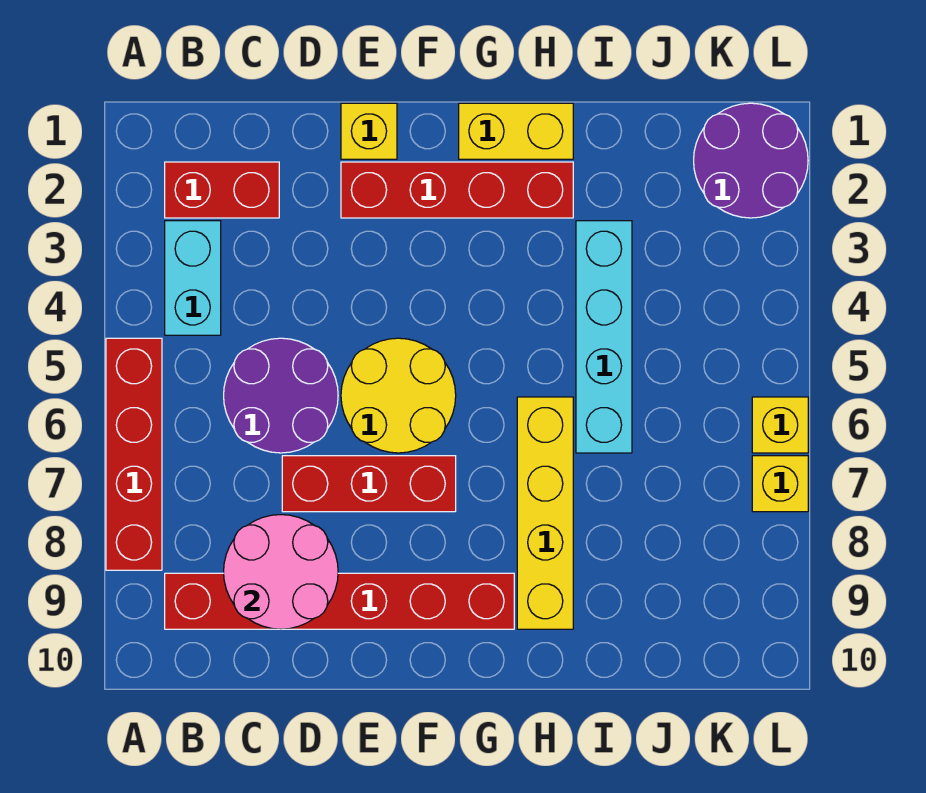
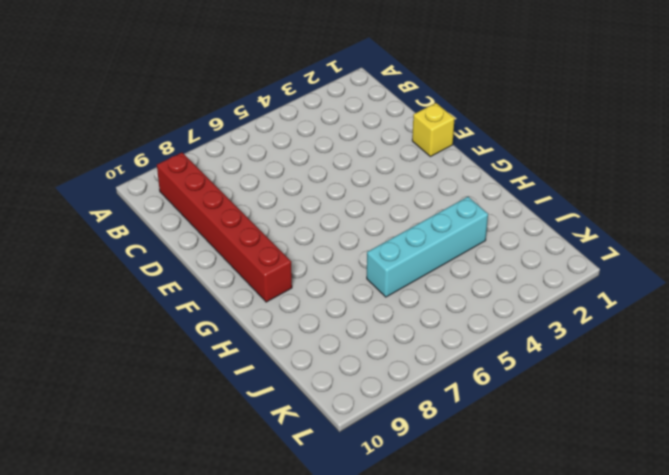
none -> red brick A5:A8 level 1
none -> red brick B2:C2 level 1
none -> cyan brick B3:B4 level 1

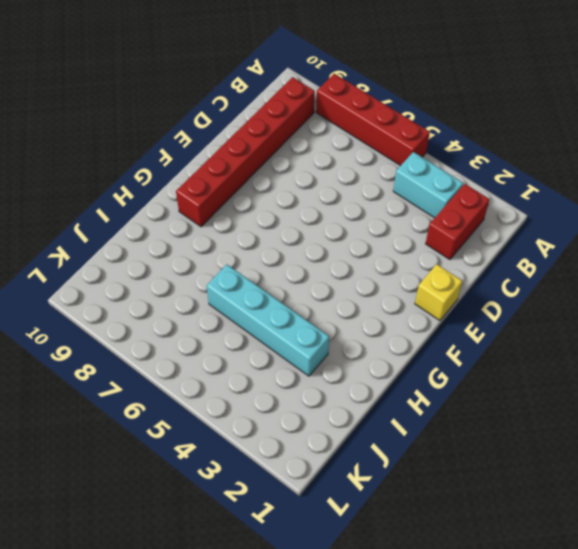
none -> purple round brick C5:D6 level 1
none -> red brick D7:F7 level 1
none -> red brick E2:H2 level 1

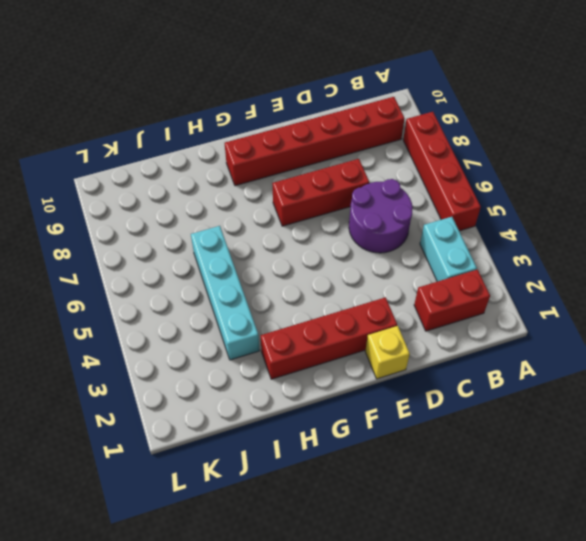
none -> yellow round brick E5:F6 level 1
none -> yellow brick G1:H1 level 1
none -> yellow brick H6:H9 level 1

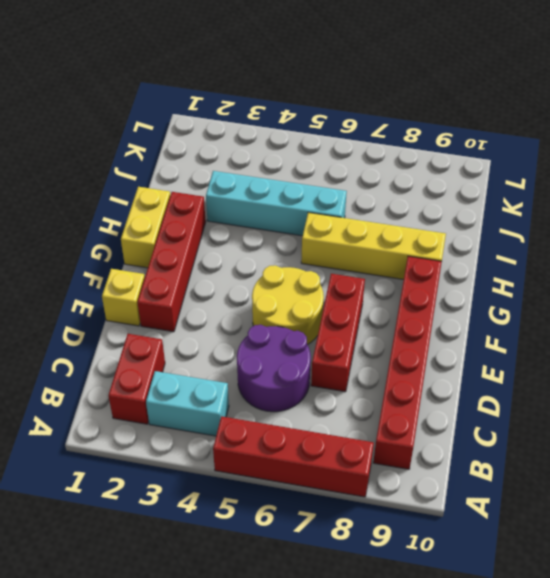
none -> purple round brick K1:L2 level 1
none -> yellow brick L6 level 1
none -> yellow brick L7 level 1

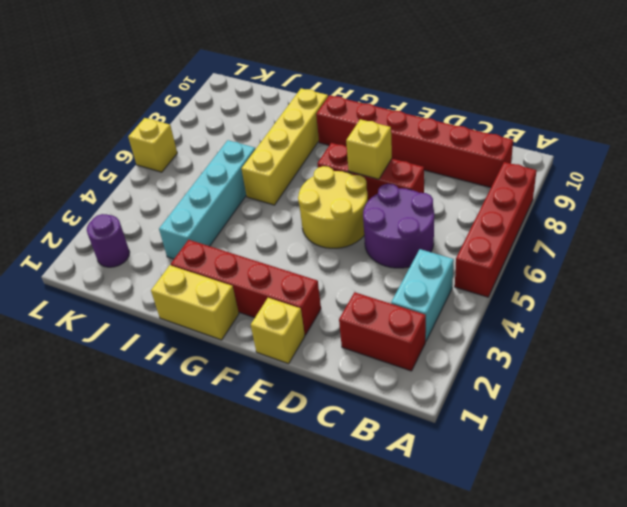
yellow brick E7 level 2 -> yellow brick L7 level 1
purple round brick K2 level 1 -> purple round brick K1:L2 level 1
none -> pink round brick C8:D9 level 2

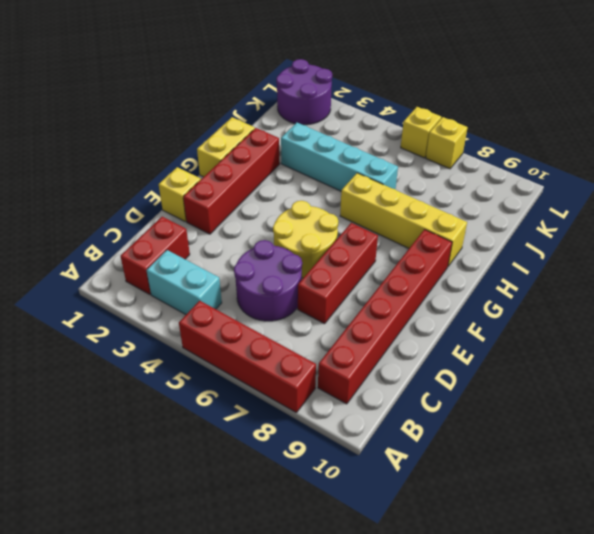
none -> pink round brick C8:D9 level 2

